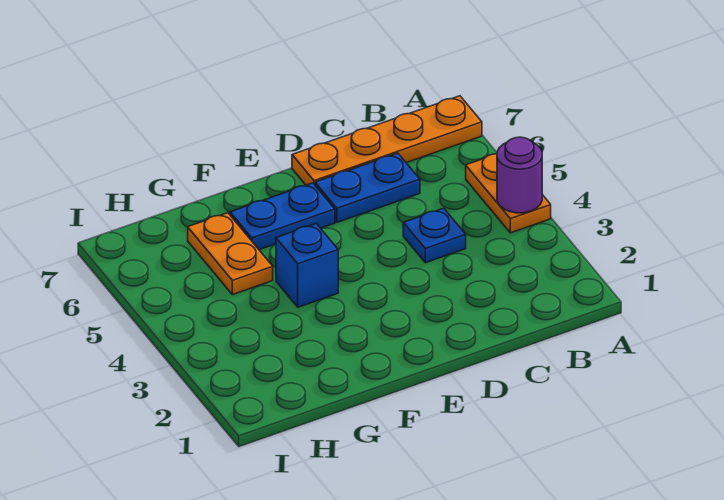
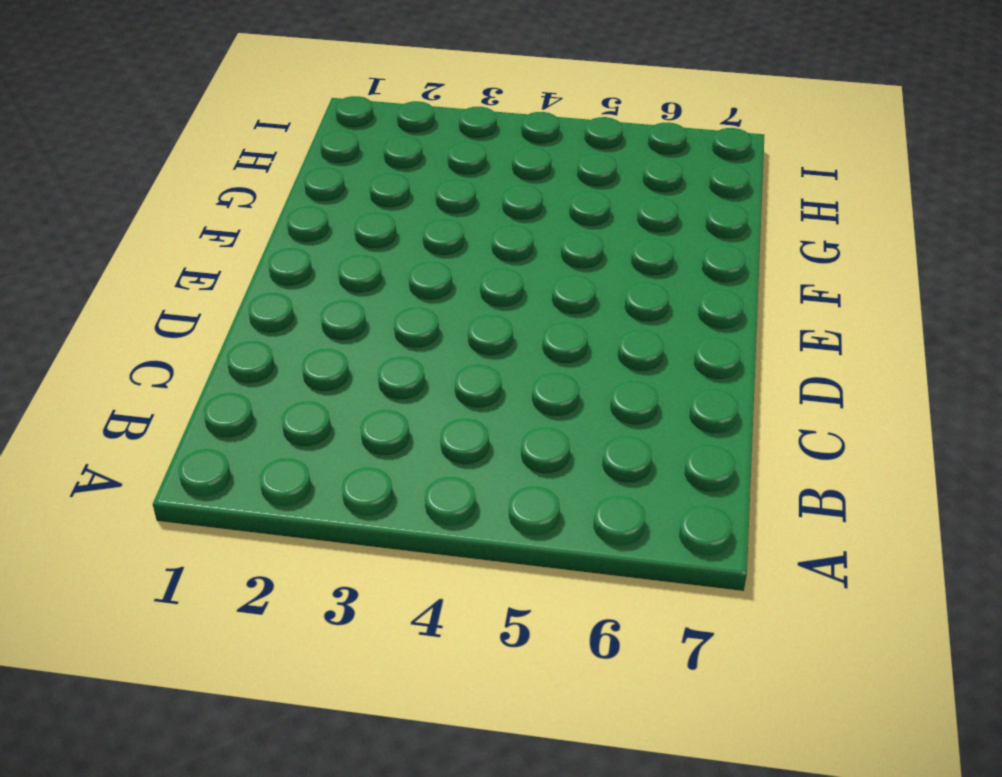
none -> orange plate A4:A5 level 1
none -> orange plate A7:D7 level 1

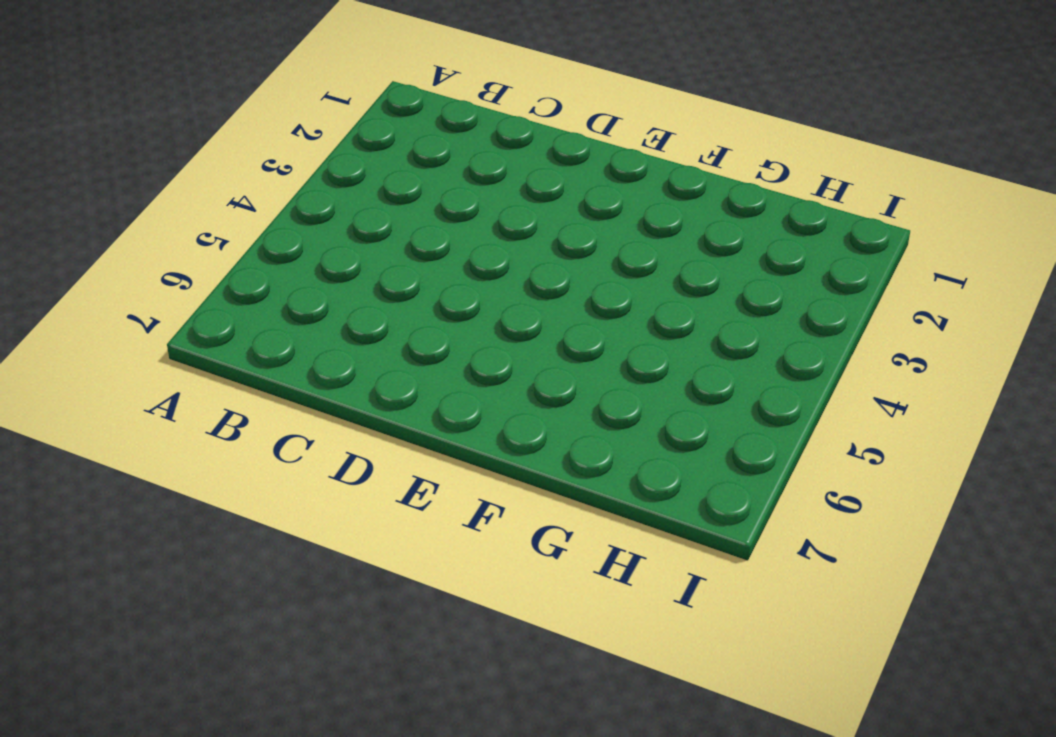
none -> orange plate A4:A5 level 1
none -> orange plate A7:D7 level 1

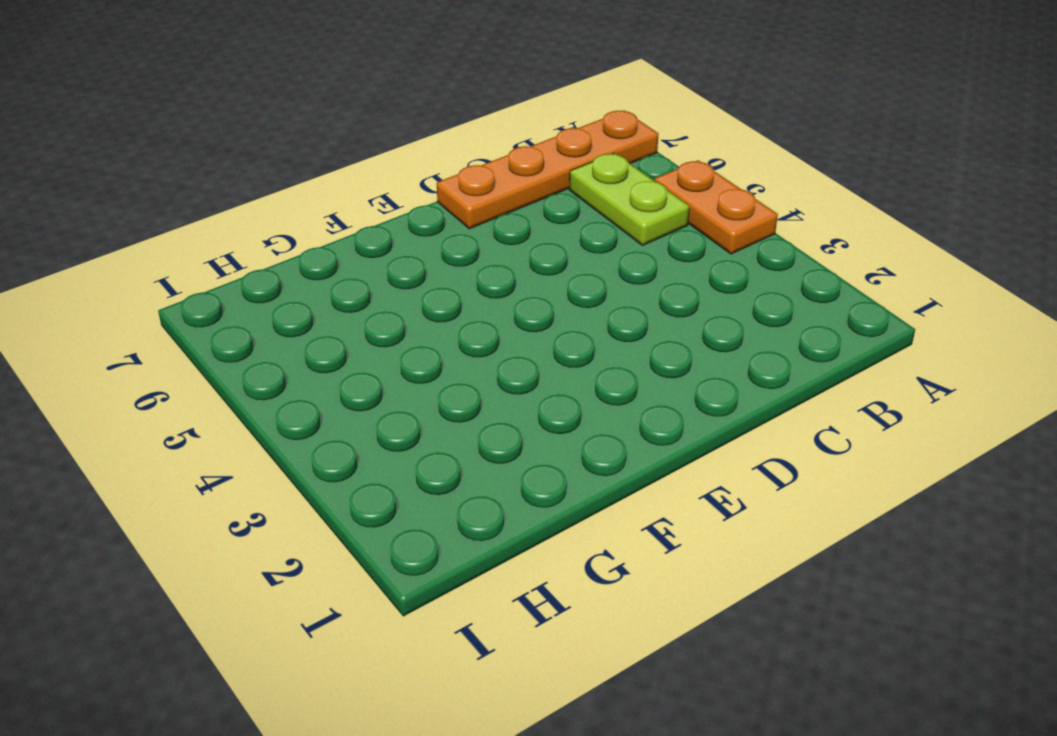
lime plate B5:B6 level 1 -> none
none -> blue plate C4 level 1
none -> blue plate C6:D6 level 1

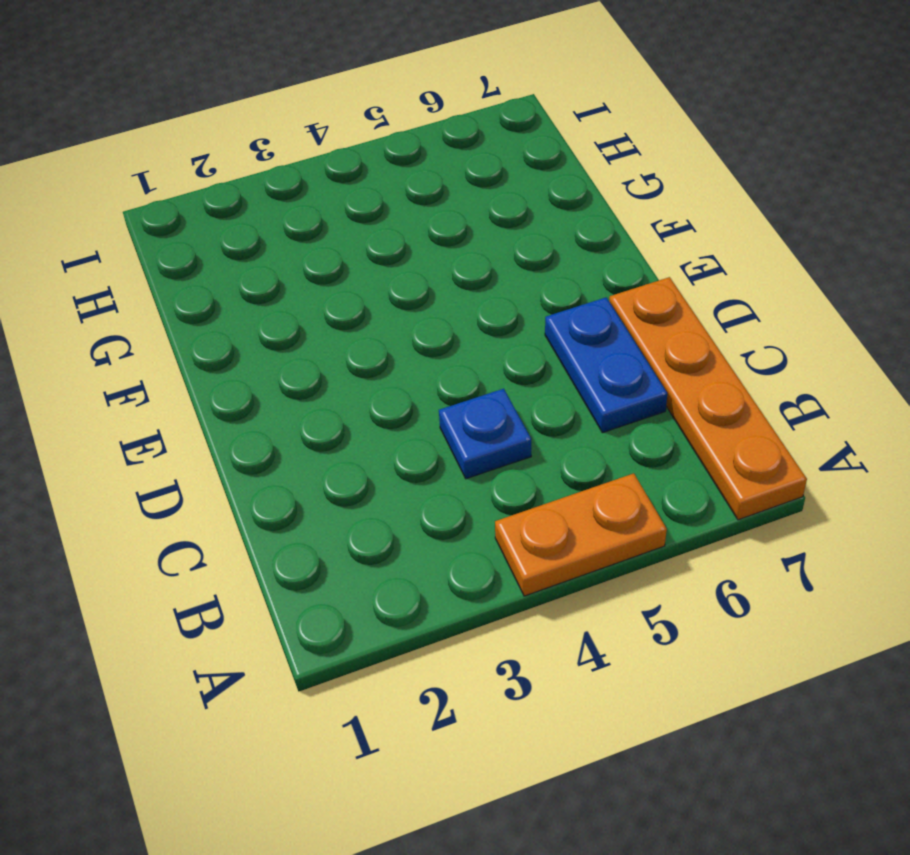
none -> blue plate E6:F6 level 1
none -> blue brick F4 level 1

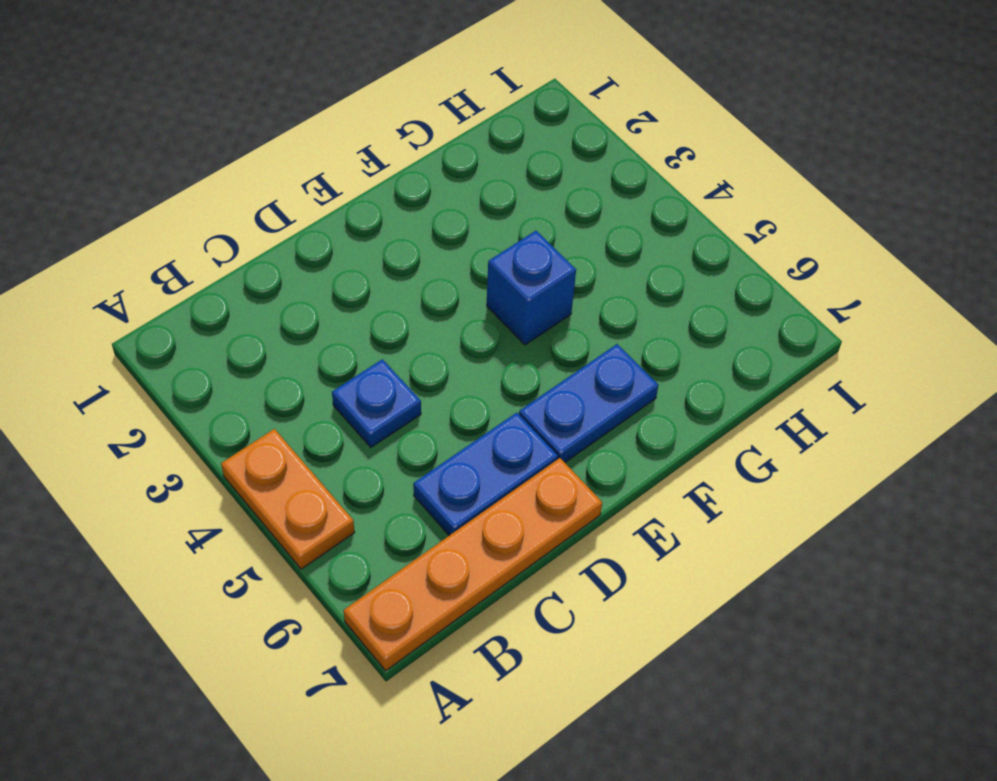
none -> orange plate G5:G6 level 1
none -> purple round brick A4 level 2

